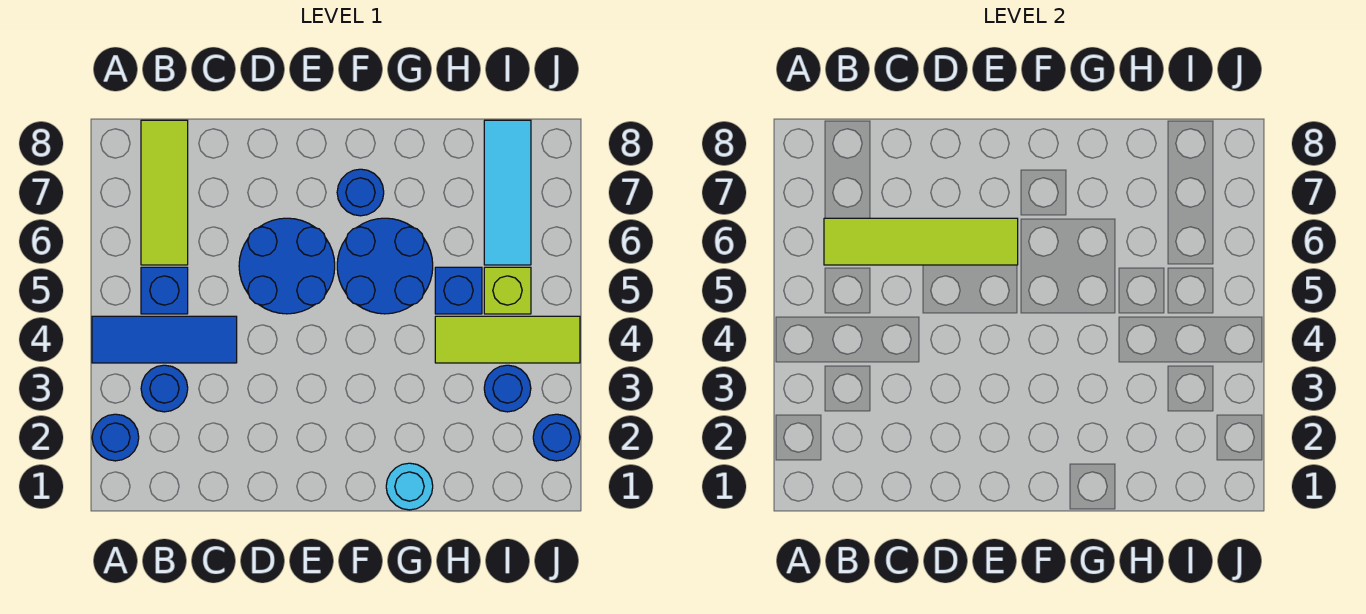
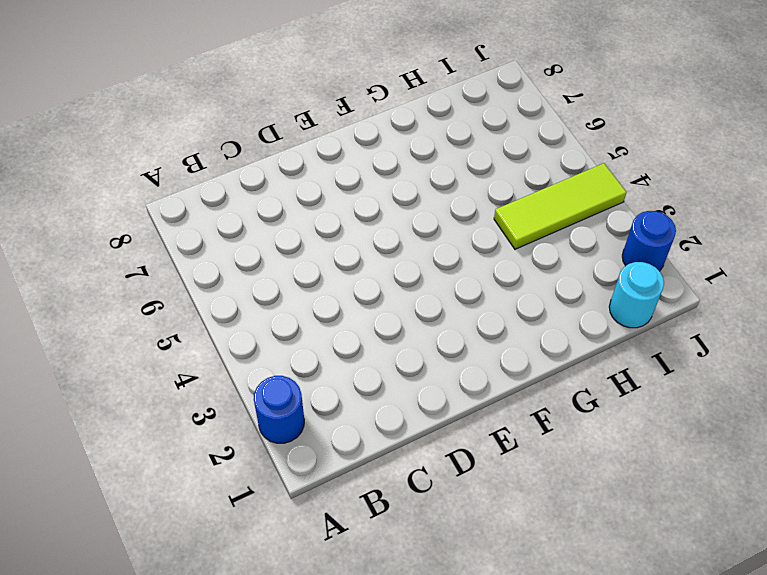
cyan round brick I1 level 1 -> cyan round brick G1 level 1
none -> blue tile A4:C4 level 1
none -> blue round brick B3 level 1
none -> blue brick B5 level 1

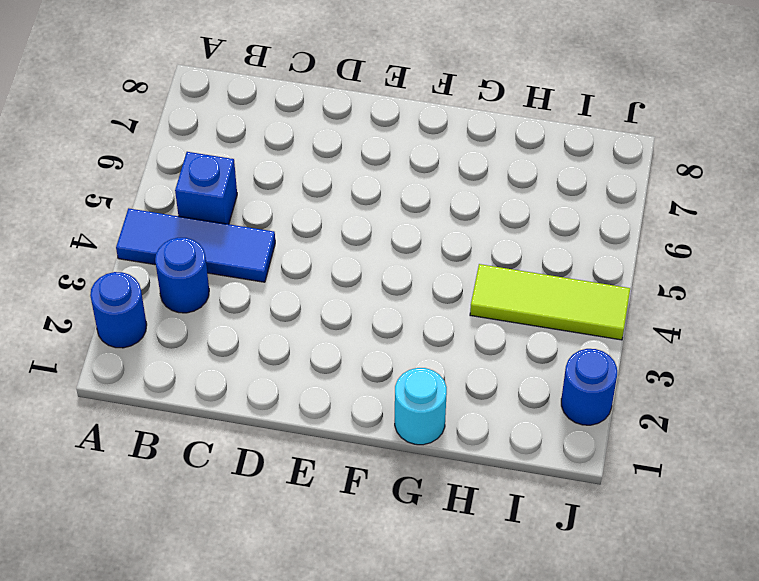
none -> lime tile B6:B8 level 1
none -> blue round brick D5:E6 level 1
none -> blue round brick F5:G6 level 1

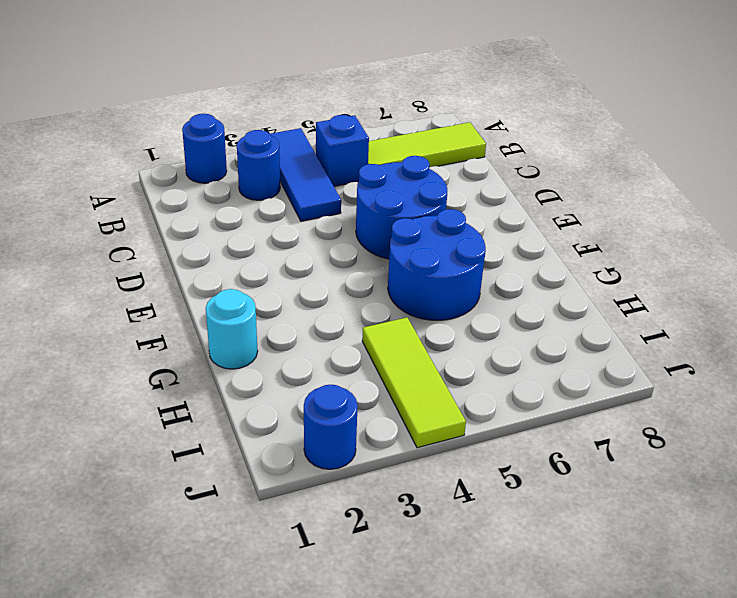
none -> blue round brick F7 level 1
none -> blue brick H5 level 1
none -> blue round brick I3 level 1

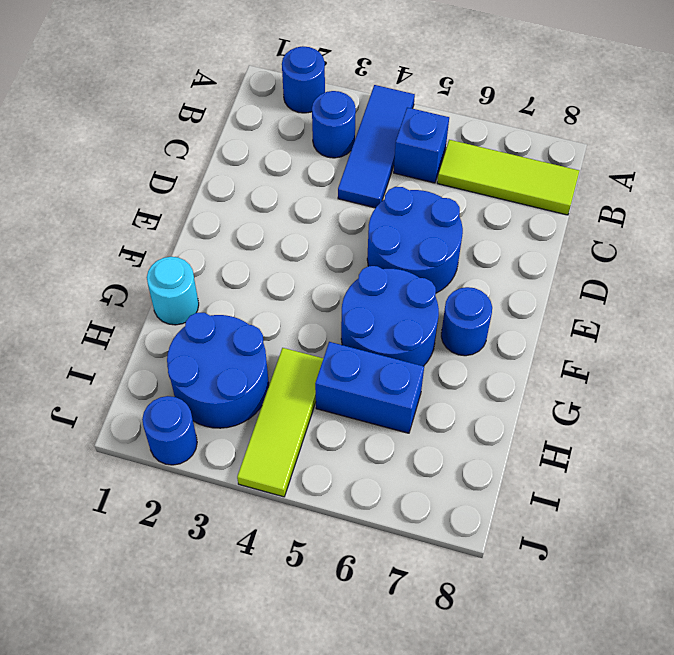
blue round brick H2:I3 level 1 -> blue round brick I3 level 1
blue brick H5:H6 level 1 -> blue brick H5 level 1
none -> lime brick I5 level 1
none -> cyan tile I6:I8 level 1
none -> lime tile B6:E6 level 2

